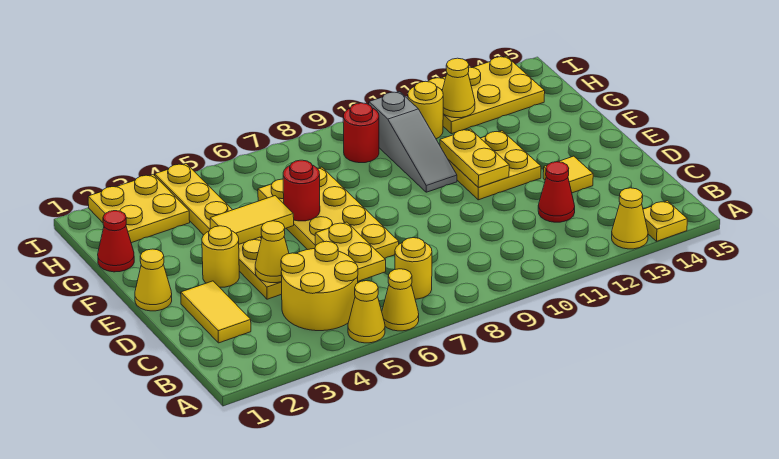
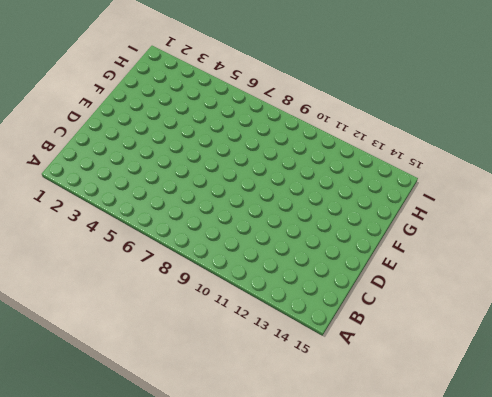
none -> yellow cone A5 level 1
none -> yellow cone A6 level 1
none -> yellow cone A13 level 1

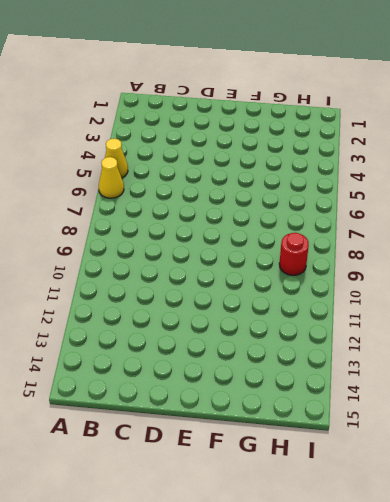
none -> yellow cone A13 level 1
none -> yellow plate A14 level 1
none -> yellow round brick B4:C5 level 1

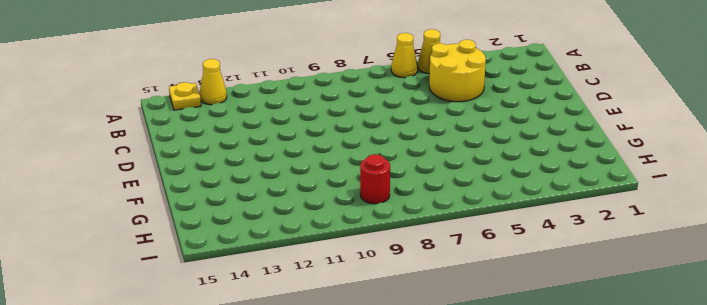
none -> yellow round brick B7 level 1
none -> yellow tile C2:D2 level 1
none -> red cone C12 level 1

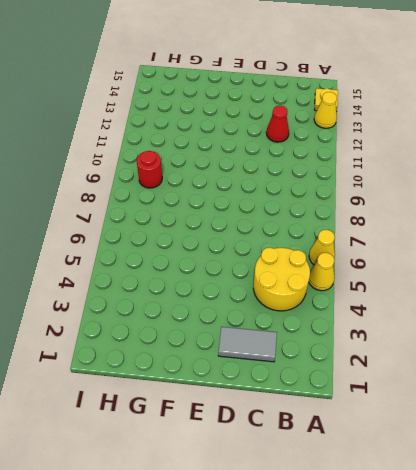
grey tile C2:D2 level 1 -> yellow tile C2:D2 level 1
none -> yellow round brick B7 level 1
none -> yellow plate D4:I4 level 1
none -> yellow plate D6:G7 level 1

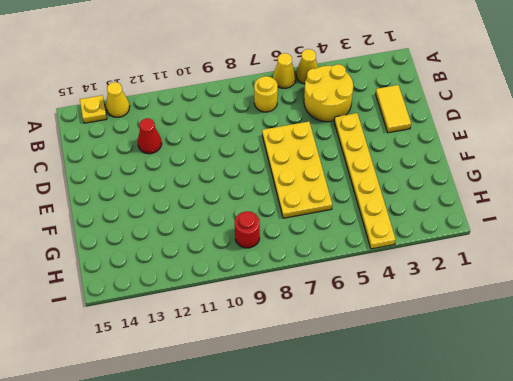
none -> yellow tile D13 level 1
none -> yellow cone E1 level 1
none -> yellow round brick E3 level 1

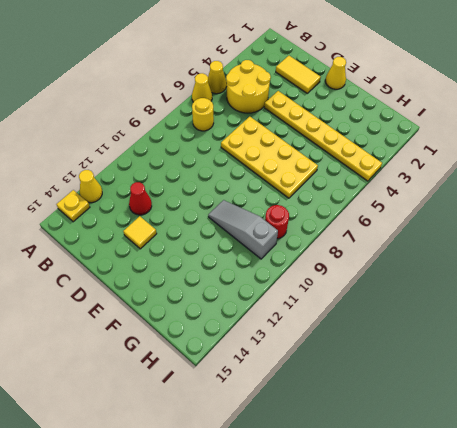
none -> yellow round brick E3 level 1
none -> yellow plate E11:F12 level 1
none -> red cone G1 level 1

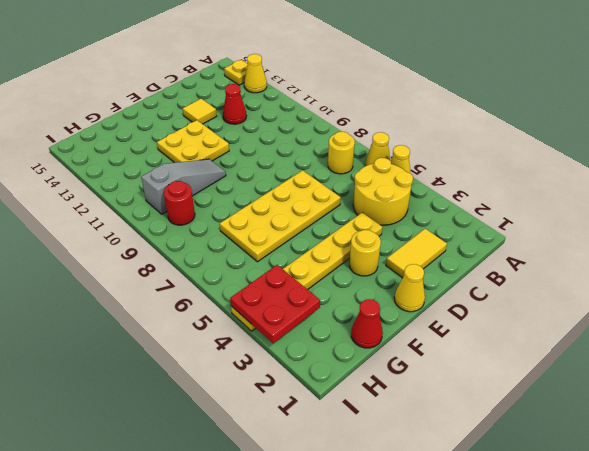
red plate H3:I4 level 2 -> none
none -> yellow plate H2:I3 level 1
none -> yellow round brick H11 level 1
none -> yellow plate H12:I14 level 1

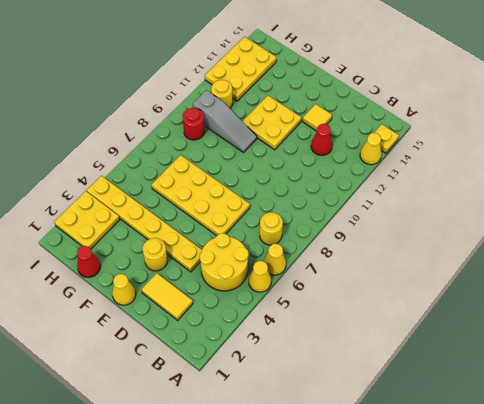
none -> yellow plate C6:D6 level 2
none -> yellow cone D4 level 2
none -> yellow plate E11:F11 level 2

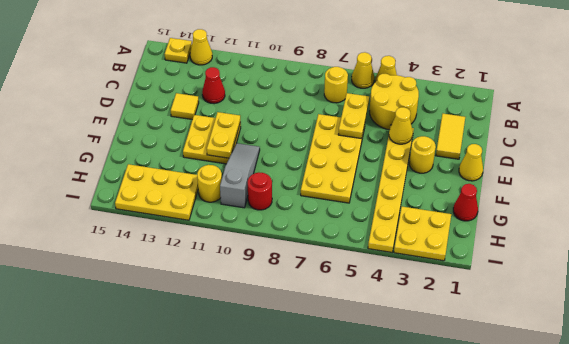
none -> yellow tile F4:F5 level 2
none -> red round brick F6 level 2
none -> yellow cone H12 level 2

